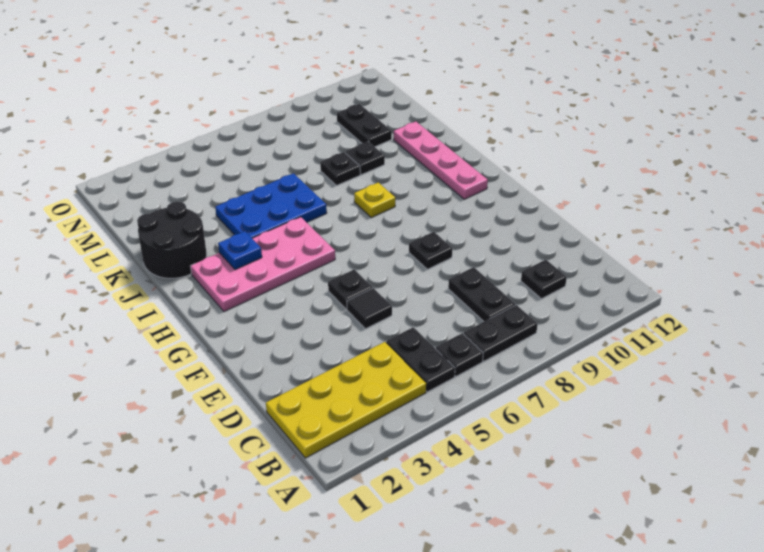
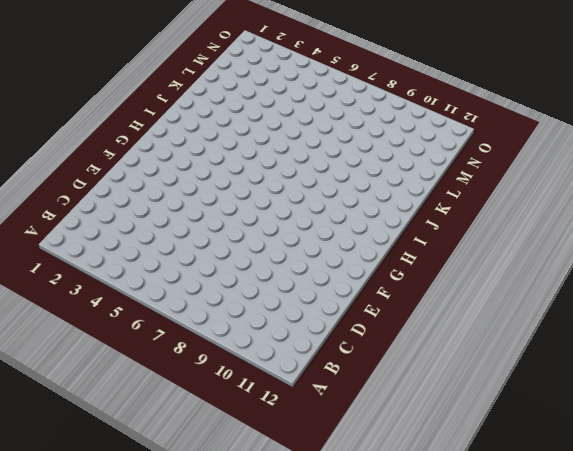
none -> yellow plate B1:C4 level 1
none -> black plate B5:C5 level 1
none -> black plate B6 level 1

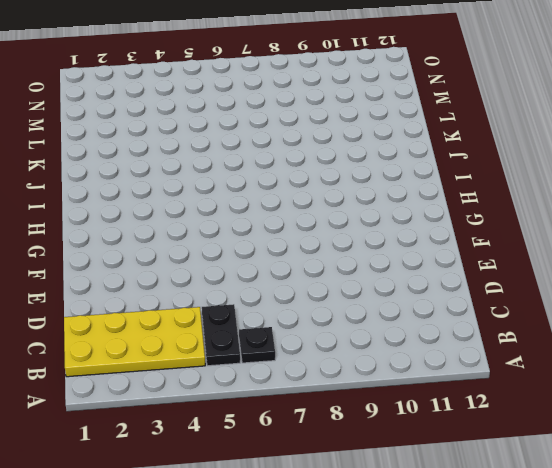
none -> black plate B7:B8 level 1
none -> black plate C8:D8 level 1
none -> black plate C10 level 1

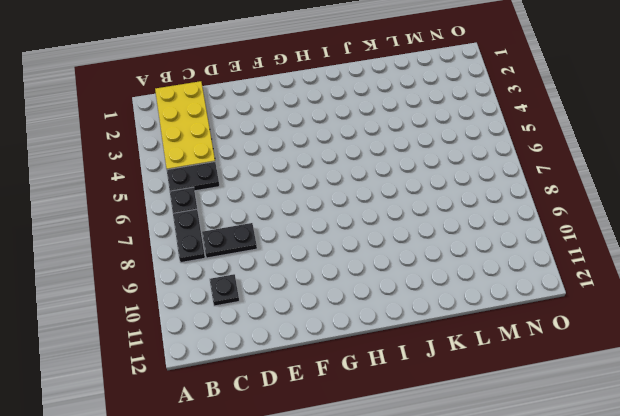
none -> black tile E5 level 1
none -> black plate F5 level 1
none -> black plate F8 level 1

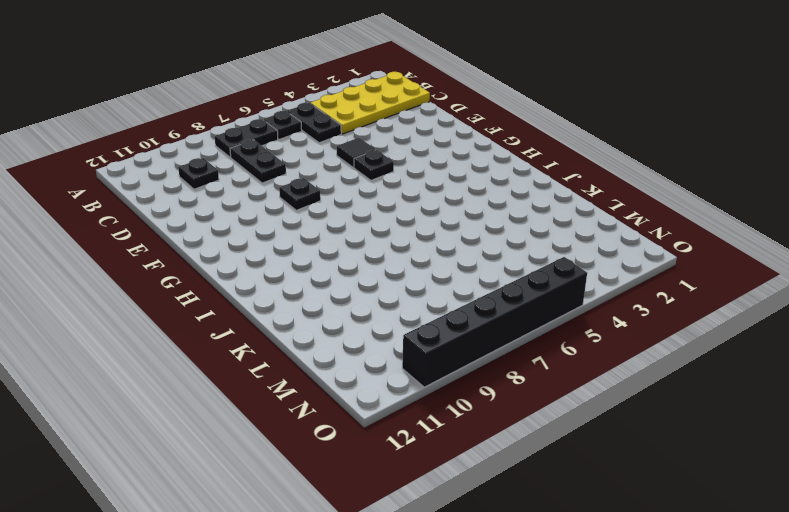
black brick O5:O10 level 1 -> none
none -> pink plate H2:I5 level 1
none -> pink plate H11:K11 level 1
none -> yellow plate I8 level 1

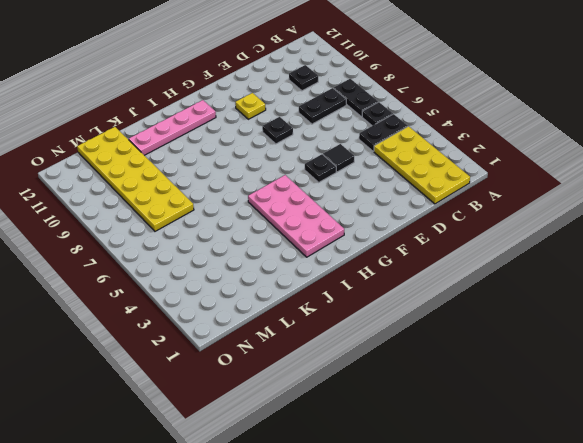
yellow plate F10 level 1 -> yellow plate I8 level 1
yellow plate L7:M12 level 1 -> black plate L10:M10 level 1
none -> black round brick J1:K2 level 1
none -> blue plate J4:K6 level 1
none -> black plate K8 level 1

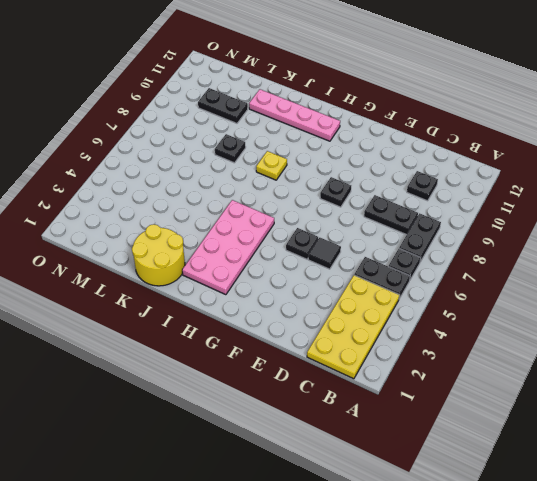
yellow round brick J1:K2 level 1 -> black round brick J1:K2 level 1
none -> blue plate J4:K6 level 1
none -> black plate K9 level 1
none -> blue plate I3 level 2

